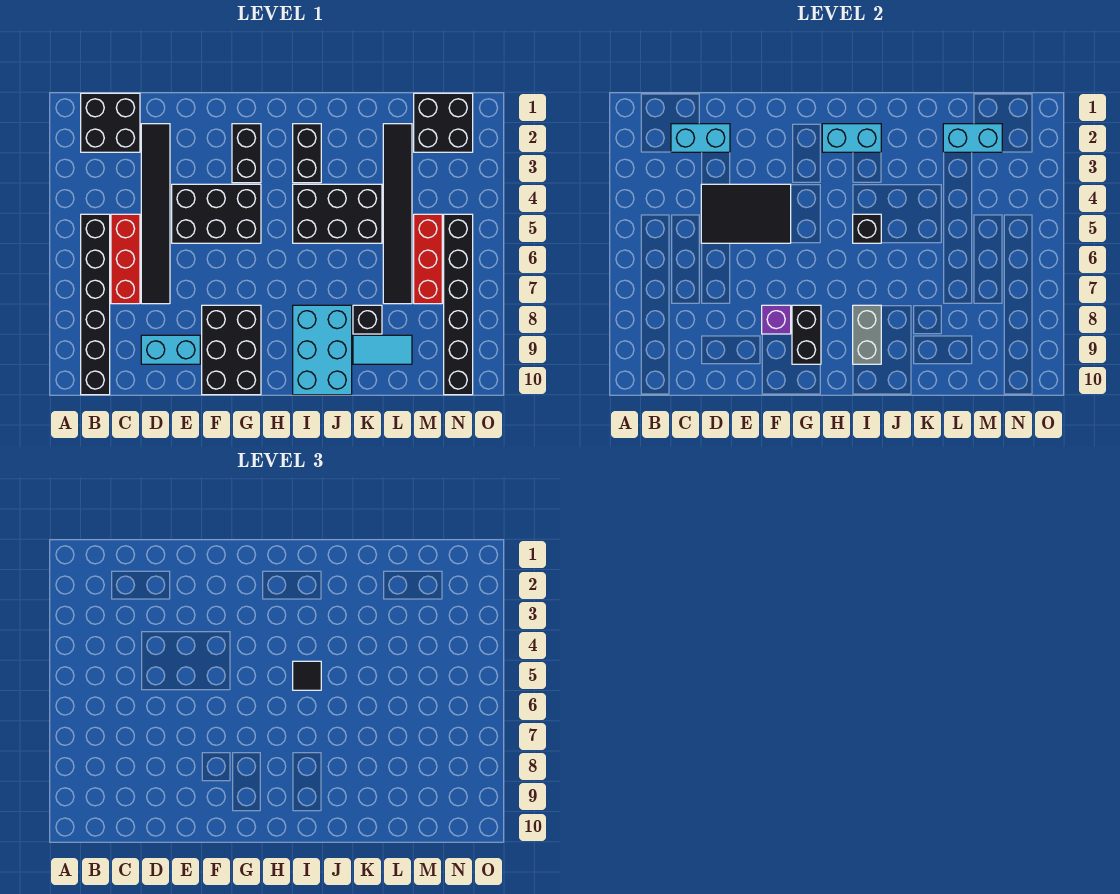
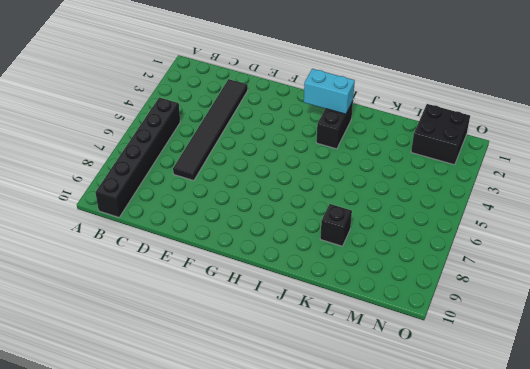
none -> black brick B1:C2 level 1
none -> red brick C5:C7 level 1
none -> cyan brick D9:E9 level 1

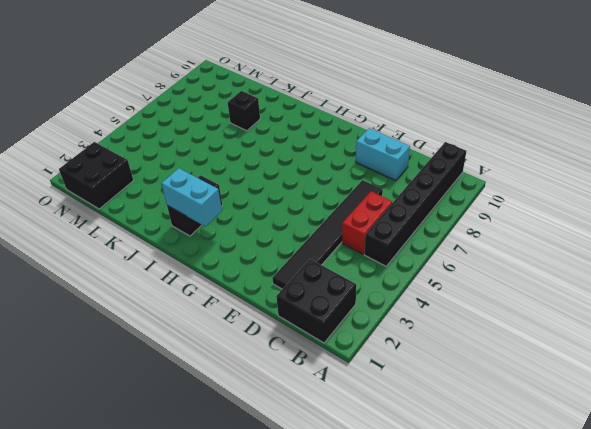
red brick C5:C6 level 1 -> red brick C5:C7 level 1
none -> black brick E4:G5 level 1
none -> black brick F8:G10 level 1
none -> black brick G2:G3 level 1

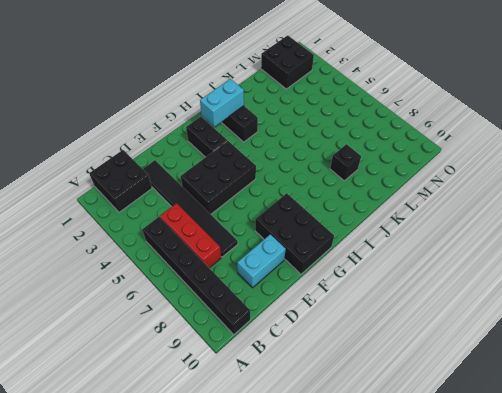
none -> black brick I4:K5 level 1
none -> cyan brick I8:J10 level 1
none -> cyan tile K9:L9 level 1

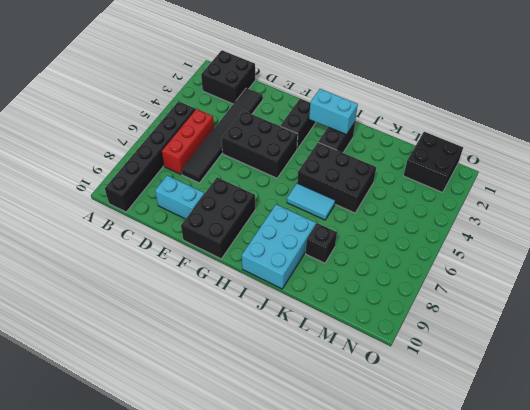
cyan tile I6:J6 level 1 -> cyan tile K9:L9 level 1
none -> black tile L2:L7 level 1
none -> red brick M5:M7 level 1
none -> black brick N5:N10 level 1

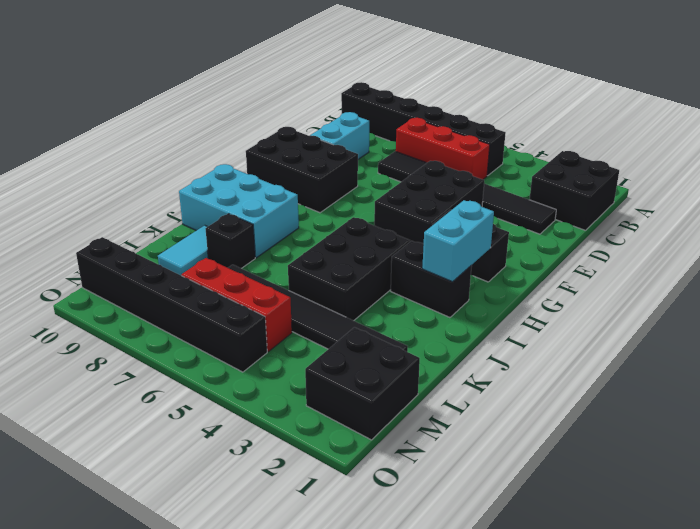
none -> cyan brick C2:D2 level 2
none -> black tile D4:F5 level 2
none -> purple brick F8 level 2

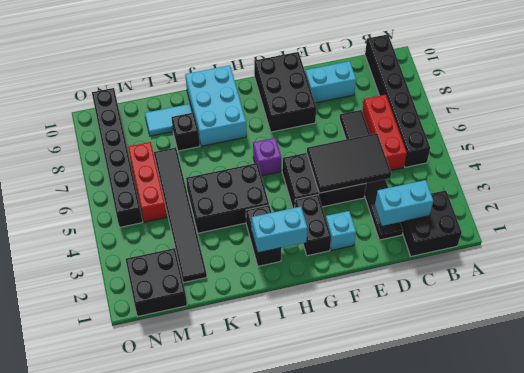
cyan brick F2 level 1 -> none
purple brick H6 level 1 -> purple brick F8 level 2
none -> black brick G8:G9 level 2
none -> black brick I5 level 2
none -> grey brick I8:I9 level 2

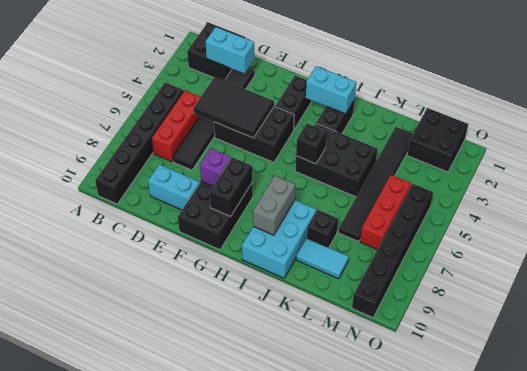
none -> cyan brick L2:M2 level 2
none -> black tile I5 level 3

